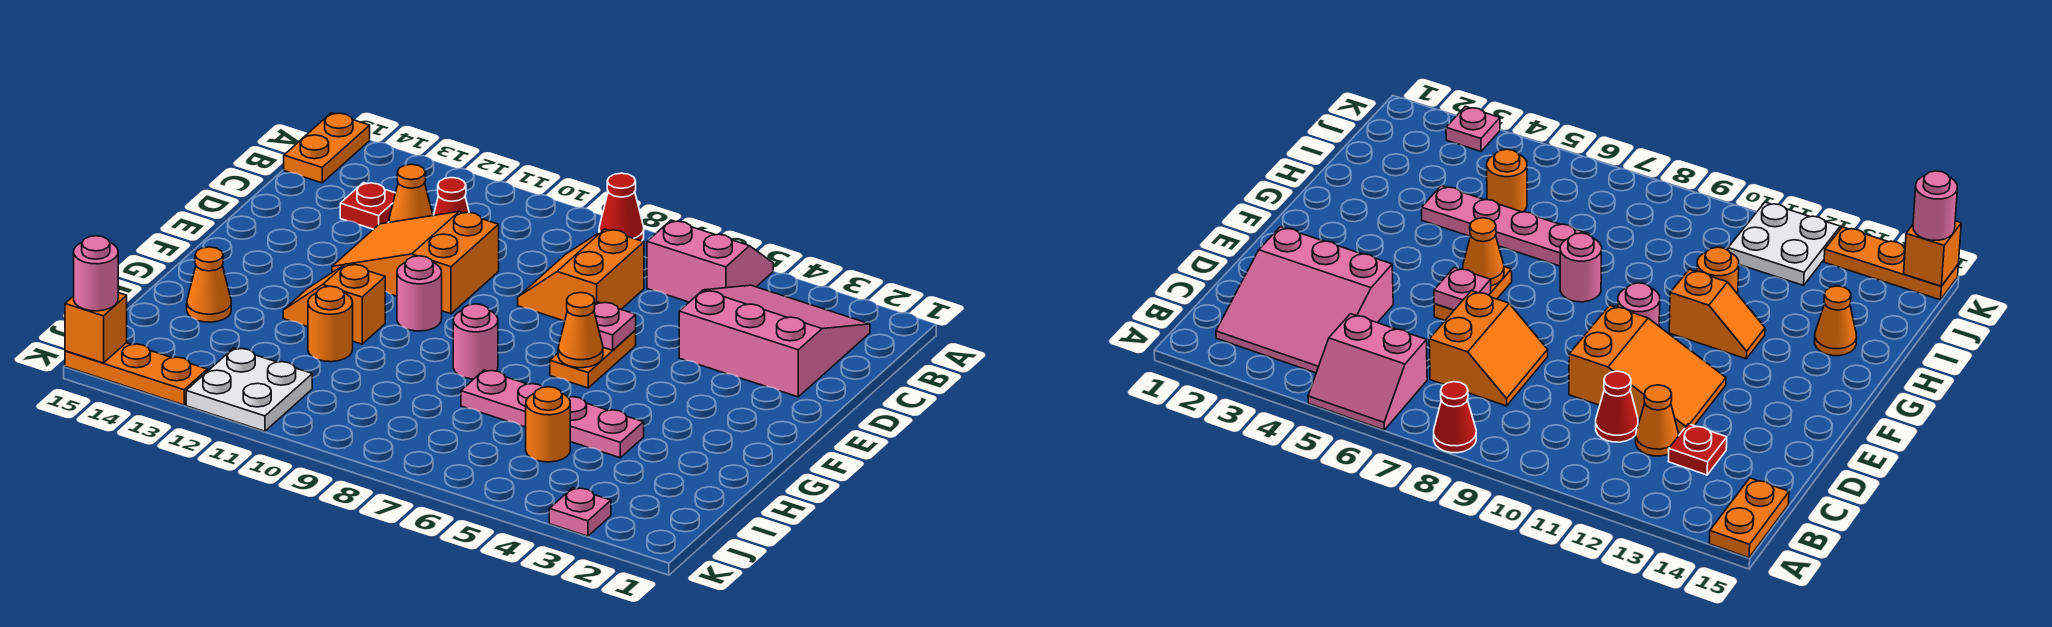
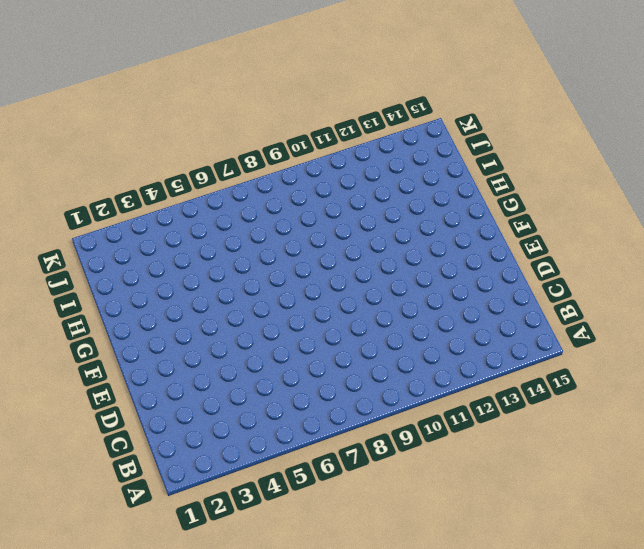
none -> pink slope A5:B6 level 1 top B
none -> red cone A8 level 1
none -> orange plate A15:B15 level 1

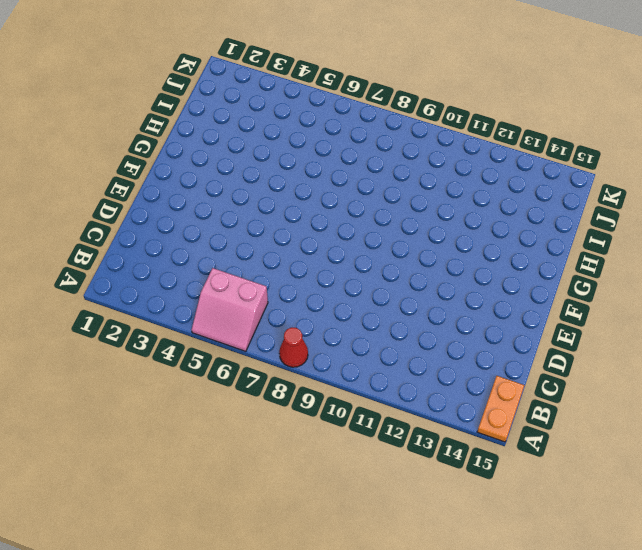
none -> pink slope B2:D4 level 1 top D
none -> orange slope C7:D8 level 1 top 7
none -> red cone C11 level 1

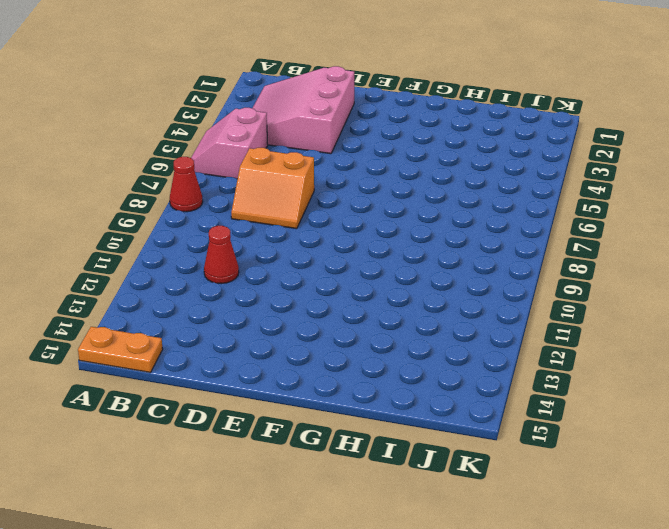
none -> orange cone C12 level 1
none -> red plate C13 level 1
none -> orange slope D10:E12 level 1 top 10

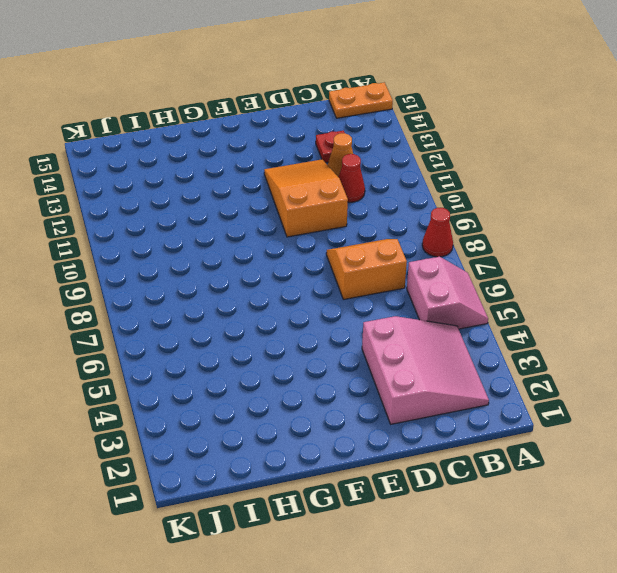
none -> orange plate E6:F6 level 1
none -> pink round brick F10 level 1
none -> pink round brick G8 level 1

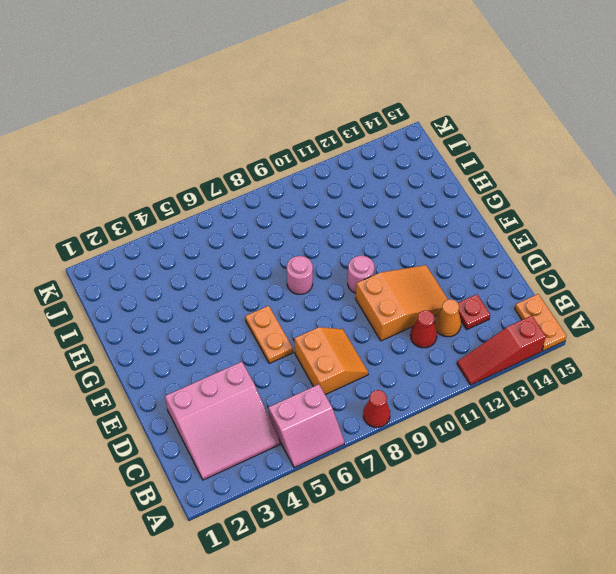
red slope A12:A14 level 1 top 14 -> none
none -> orange slope G11:G12 level 1 top 11
none -> pink plate H4:H7 level 1
none -> orange round brick H11 level 1

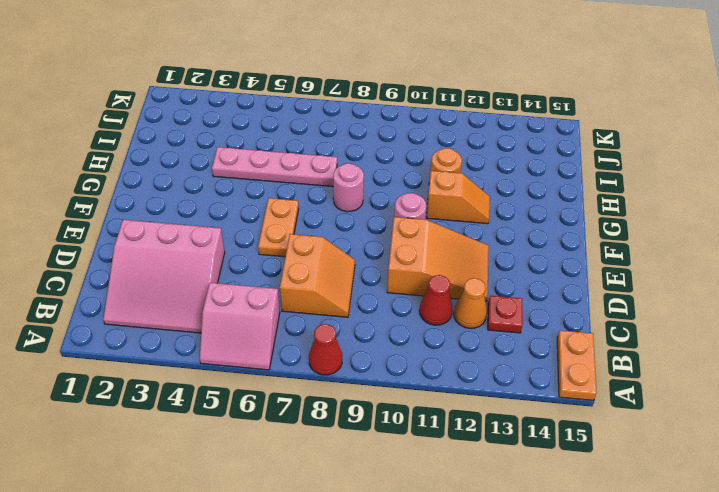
none -> orange cone H14 level 1
none -> orange round brick I5 level 1
none -> white plate J11:K12 level 1

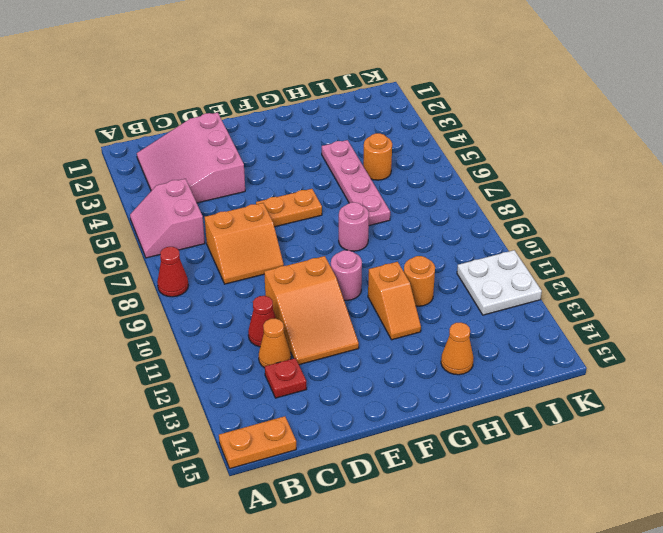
none -> pink plate K3 level 1
none -> orange plate K13:K15 level 1
none -> pink plate E6 level 2

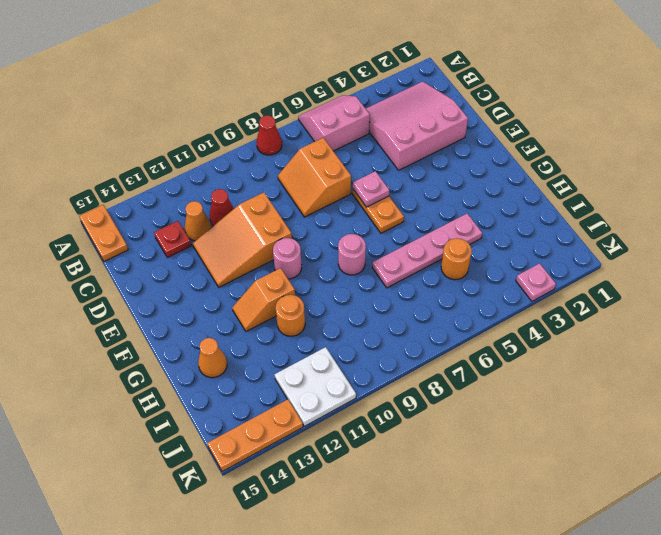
none -> orange cone F6 level 2
none -> orange brick K15 level 2
none -> pink round brick K15 level 3

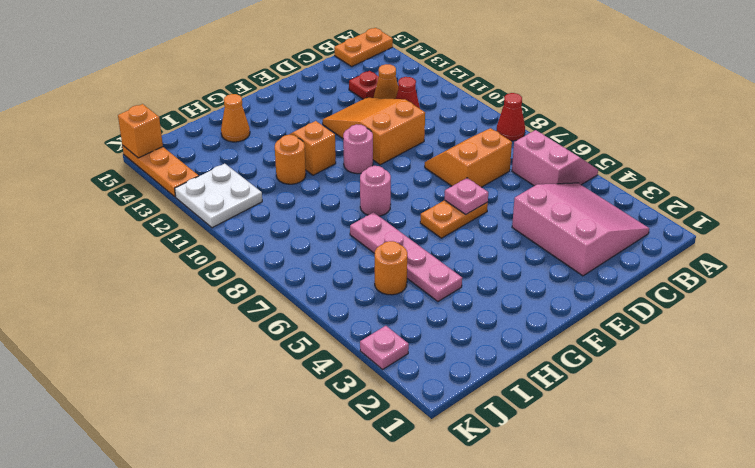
none -> orange cone F6 level 2
none -> pink round brick K15 level 3

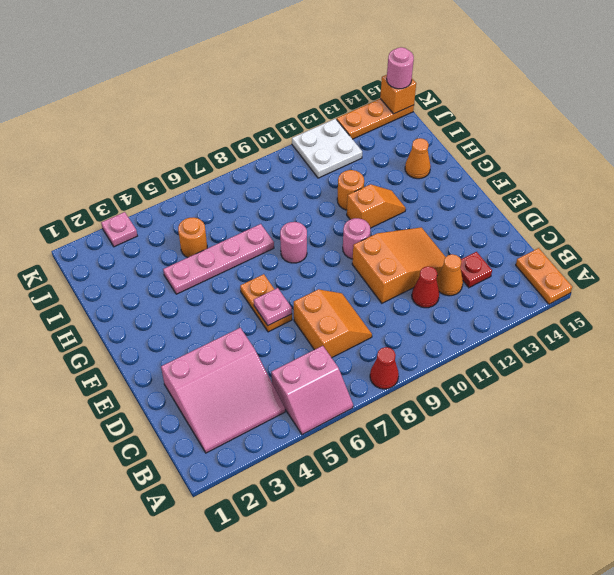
none -> orange cone F6 level 2

